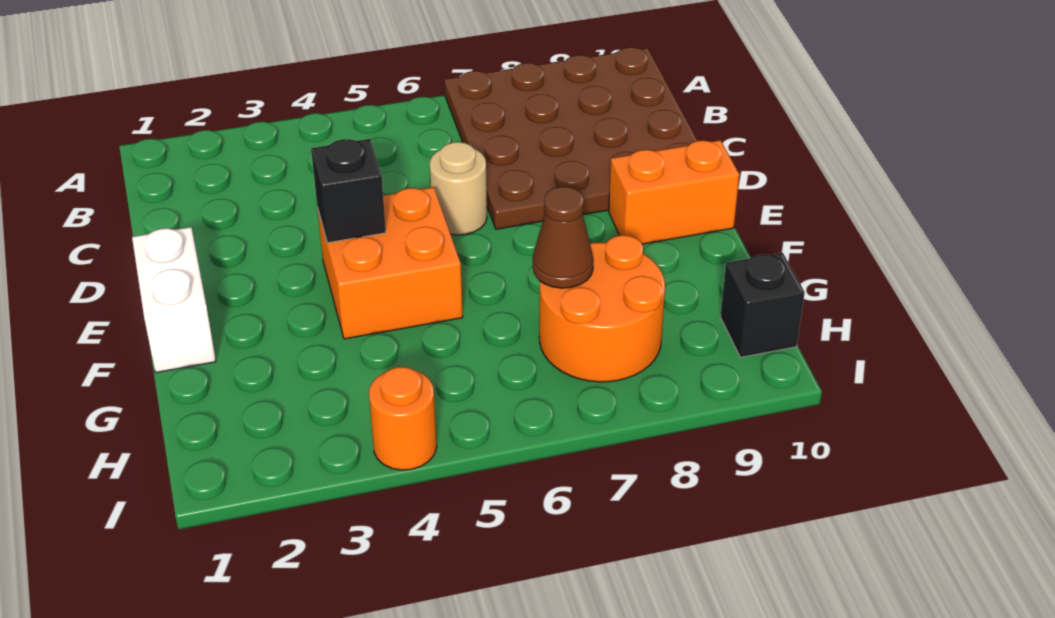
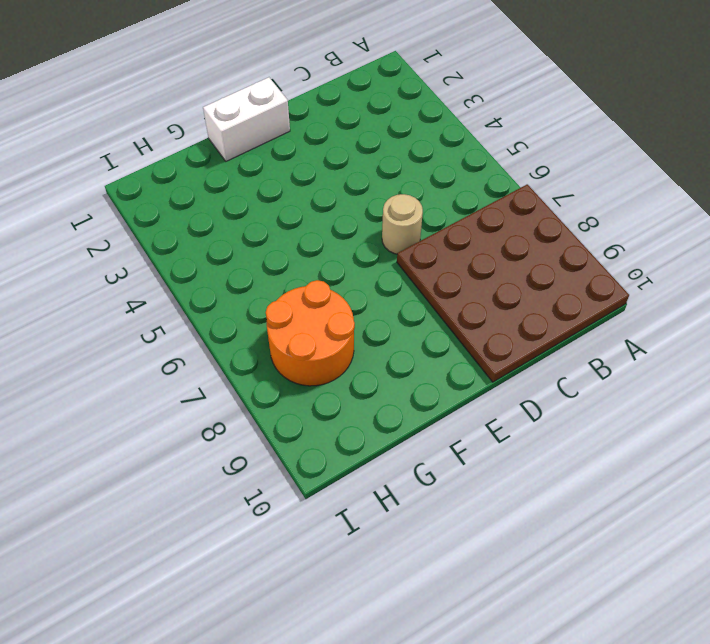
none -> orange brick E4:F5 level 1
none -> orange brick E9:E10 level 1

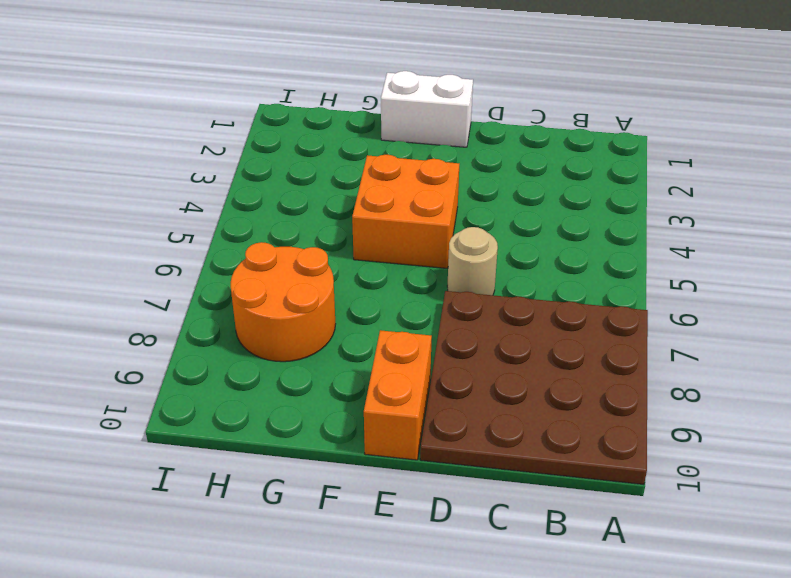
none -> black brick H10 level 1
none -> orange round brick I4 level 1

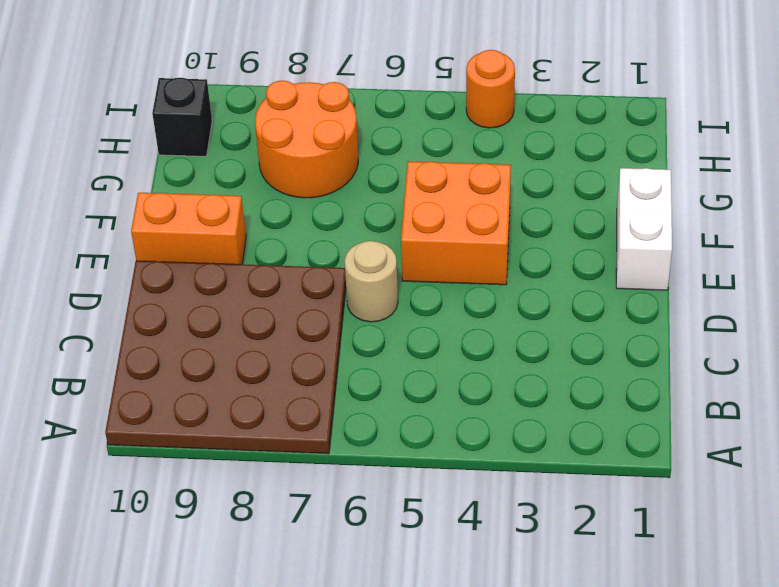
none -> black brick E4 level 2
none -> brown cone G7 level 2

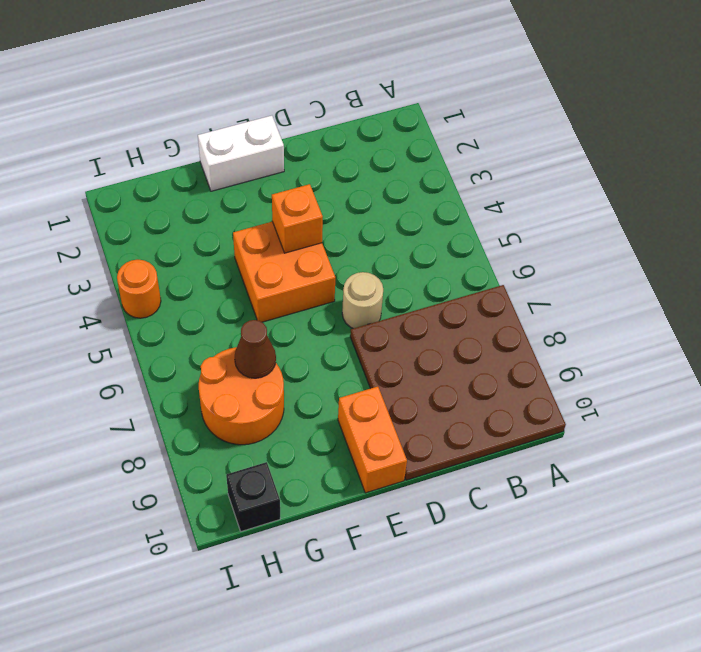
orange brick E4 level 2 -> black brick E4 level 2

